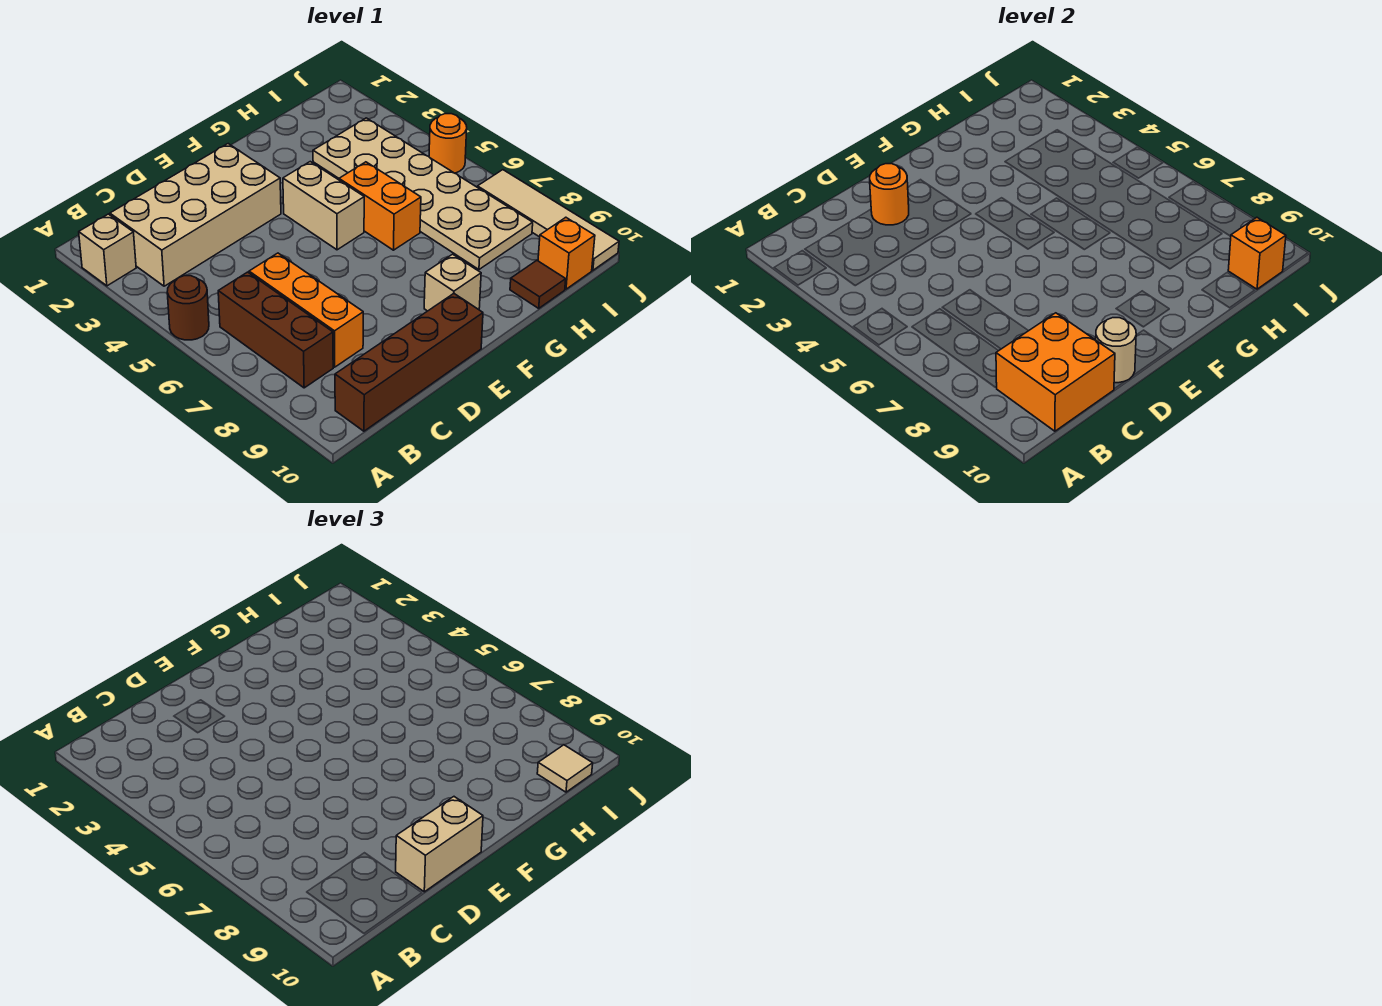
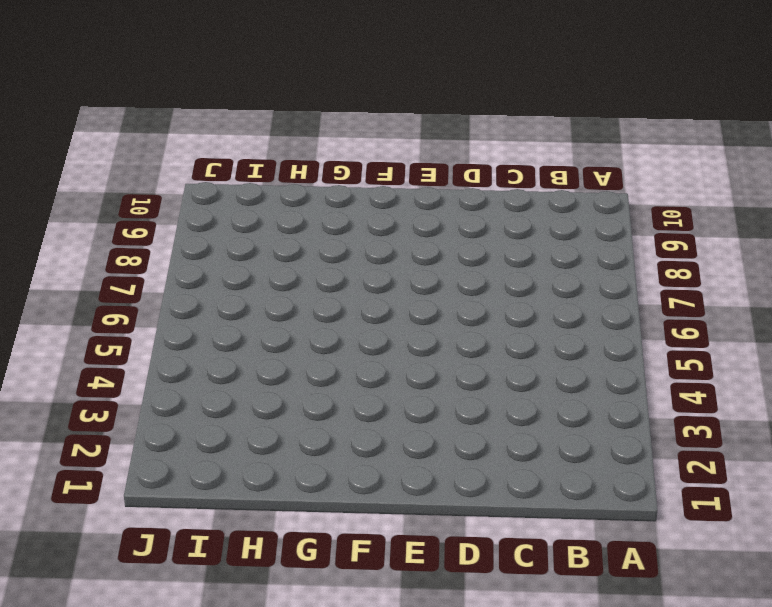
none -> tan brick A2 level 1
none -> brown round brick A5 level 1
none -> tan brick B2:E3 level 1

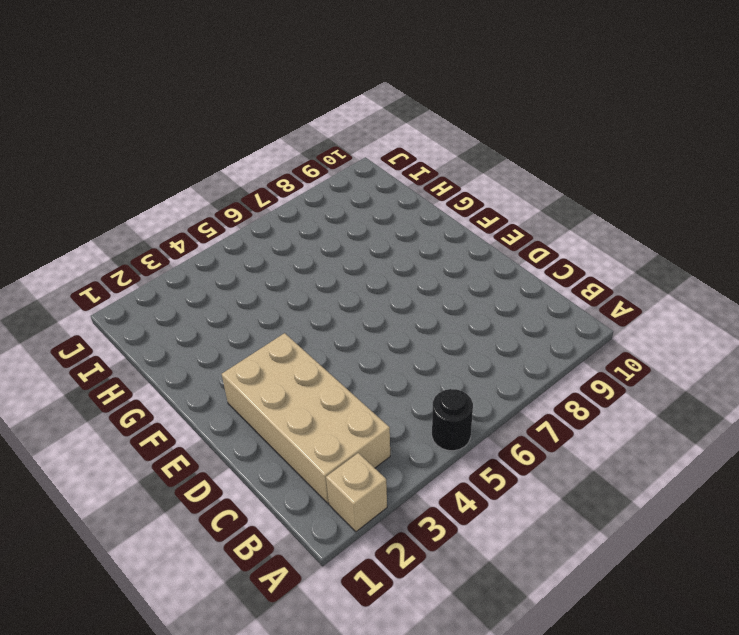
black round brick A5 level 1 -> brown round brick A5 level 1
none -> brown brick B6:B8 level 1
none -> brown brick B10:E10 level 1
none -> orange brick C6:C8 level 1

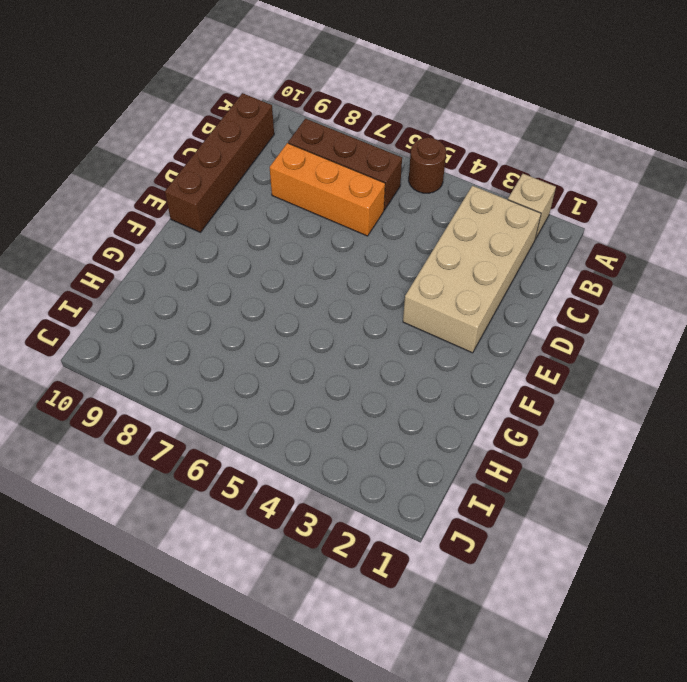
none -> tan brick F4:F5 level 1
none -> tan brick F9 level 1
none -> orange brick G5:G6 level 1

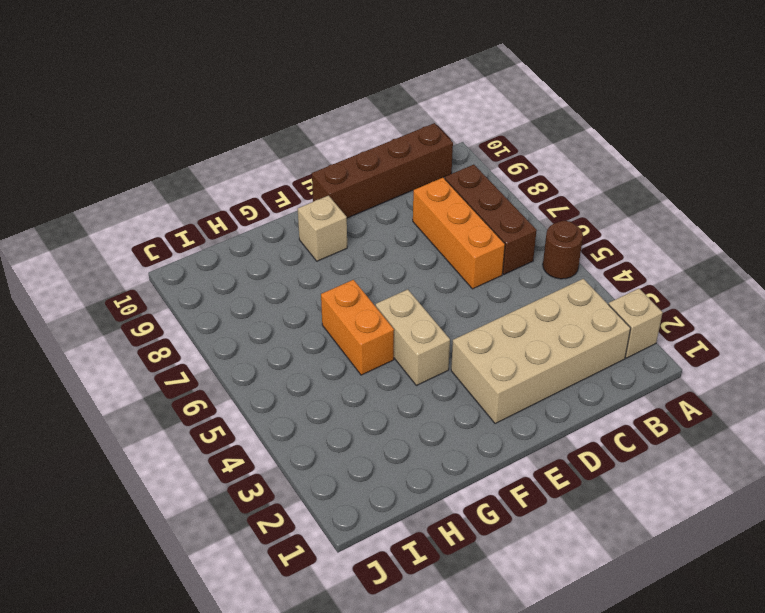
none -> tan plate H3:I8 level 1
none -> brown tile H10 level 1
none -> orange brick I10 level 1

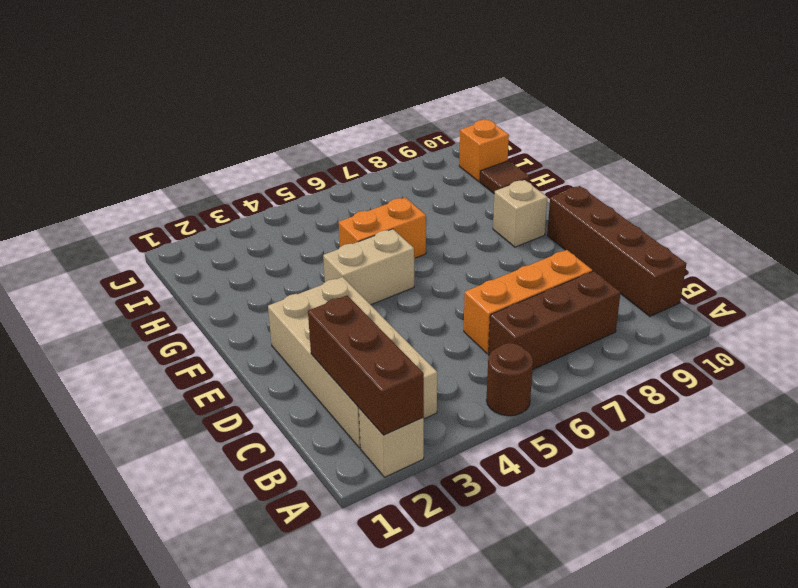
brown brick A2:C2 level 2 -> none
none -> tan plate H3:I8 level 1
none -> orange round brick J5 level 1
none -> tan tile J7:J10 level 1

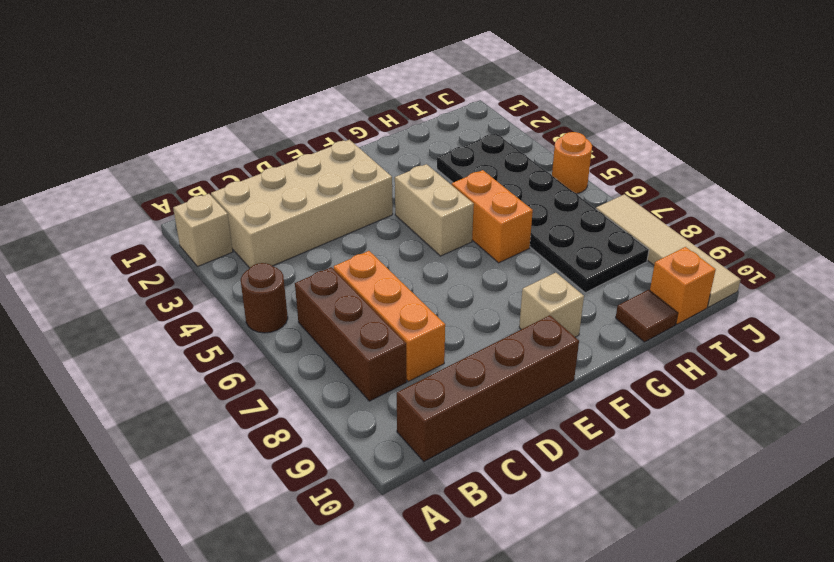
black plate H3:I8 level 1 -> tan plate H3:I8 level 1
none -> orange brick B9:C10 level 2
none -> orange round brick D2 level 2
none -> tan round brick D10 level 2

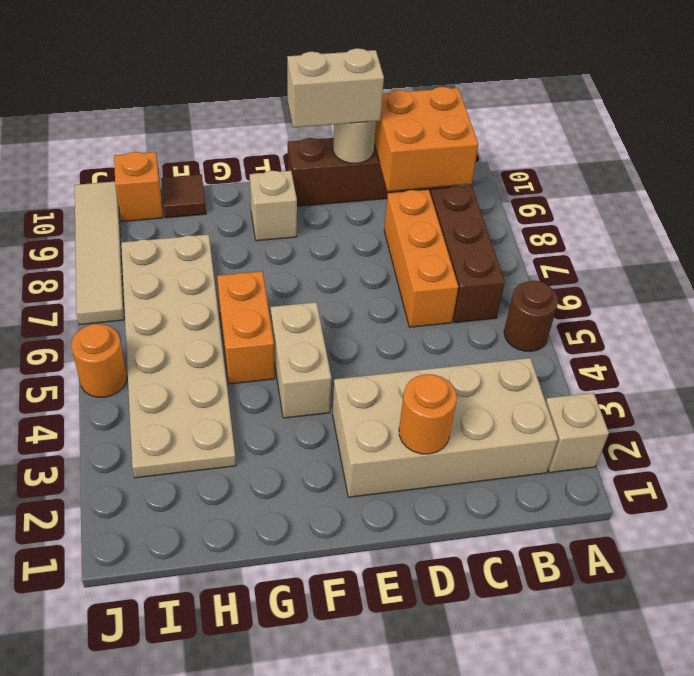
none -> orange brick I10 level 2
none -> tan tile I10 level 3

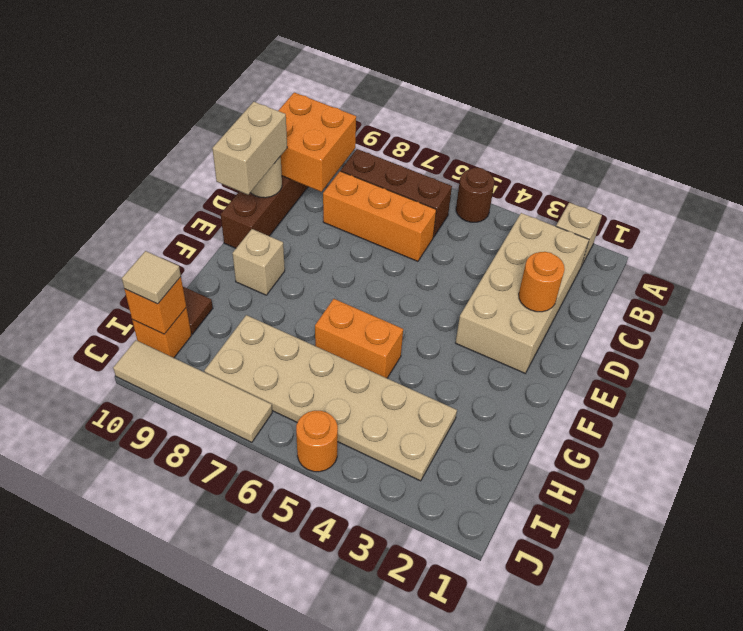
none -> tan brick F4:F5 level 1

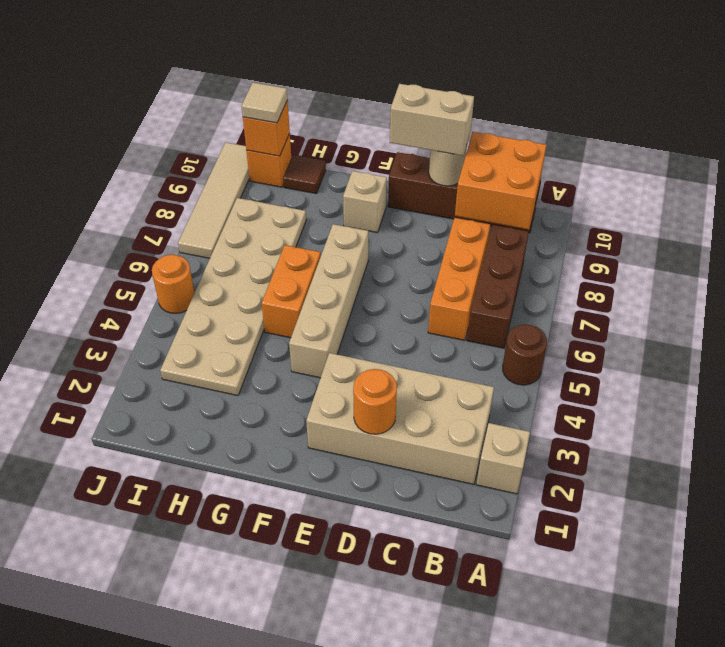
tan brick F4:F7 level 1 -> tan brick F4:F5 level 1

